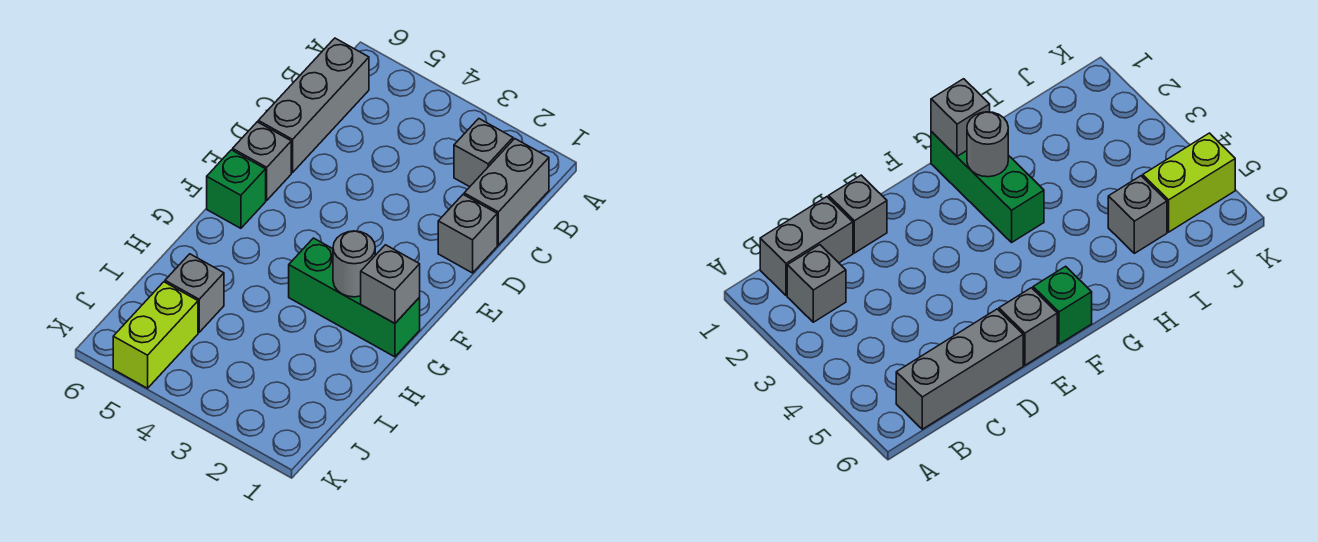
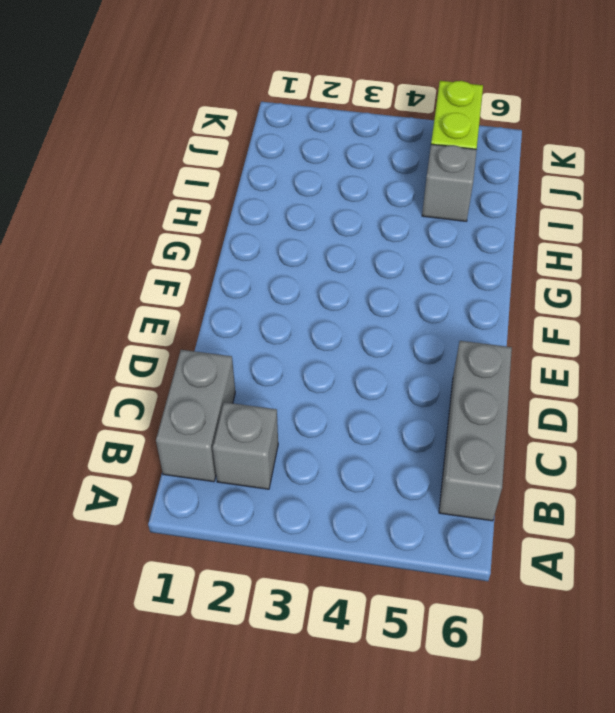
none -> grey brick D1 level 1
none -> grey brick E6 level 1

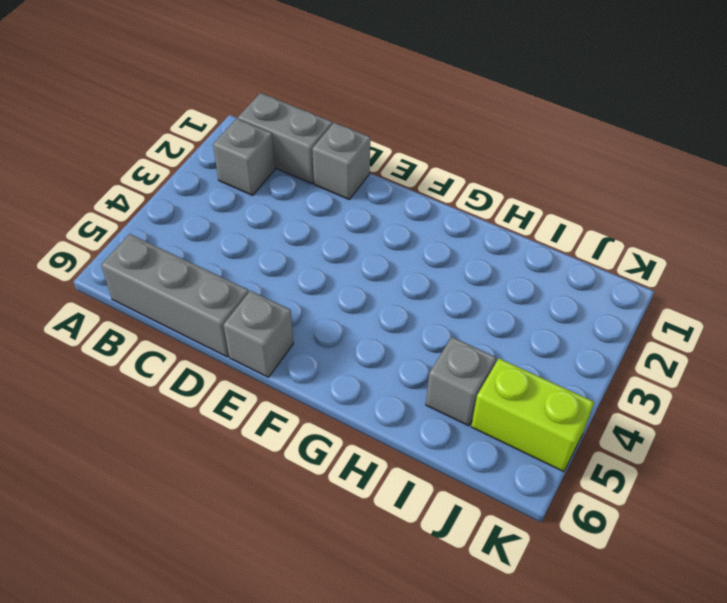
none -> green brick F6 level 1
none -> green brick G1:G3 level 1

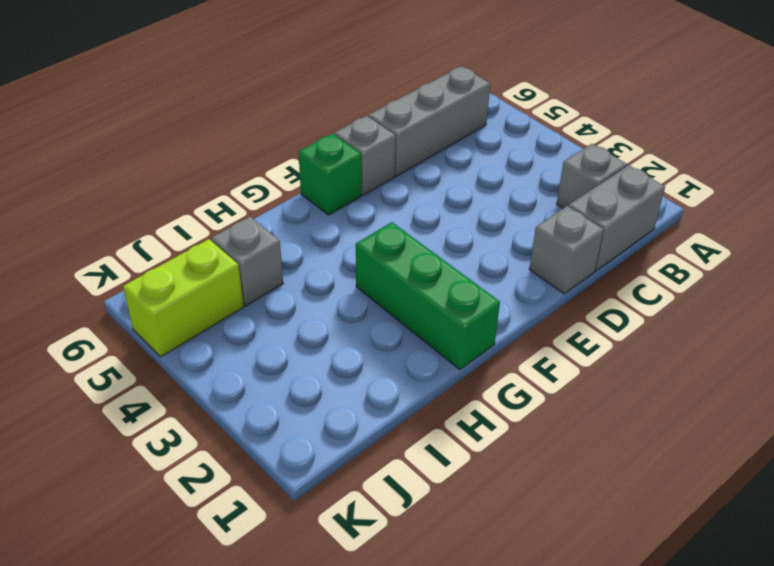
none -> grey brick G1 level 2
none -> grey round brick G2 level 2

